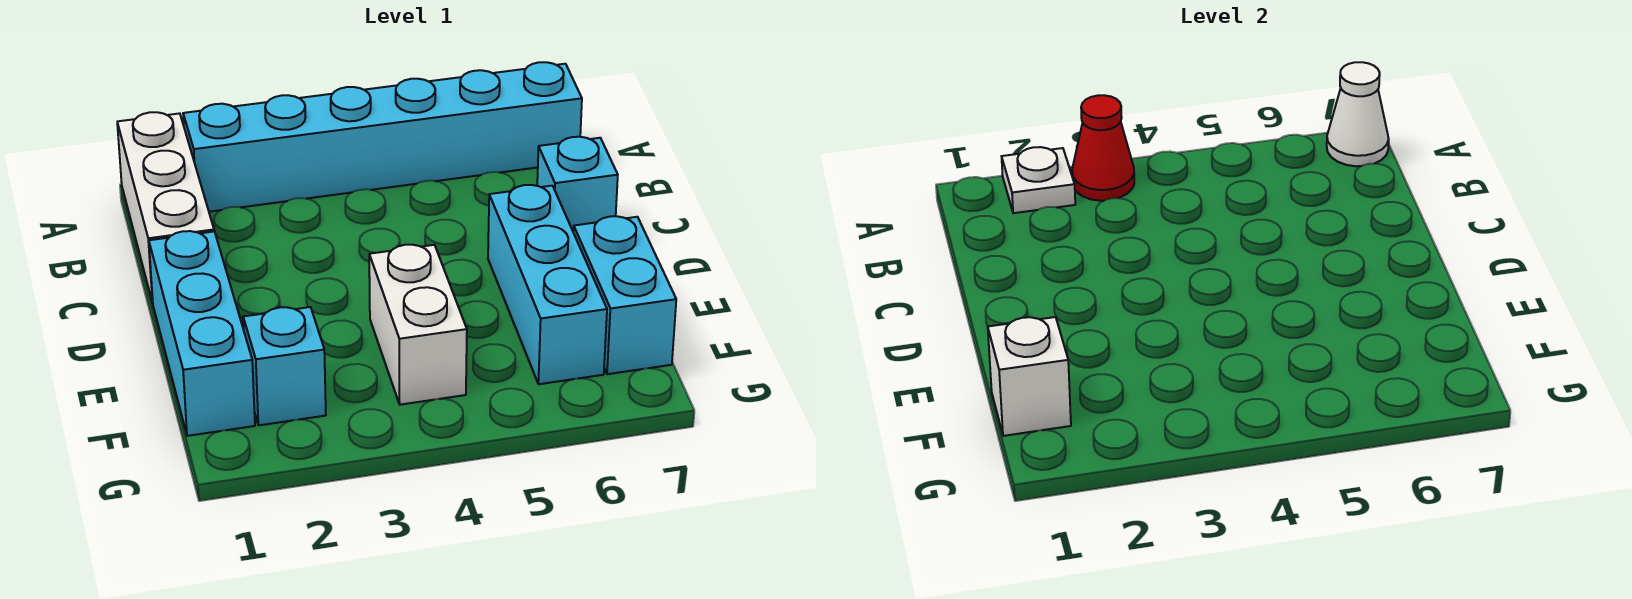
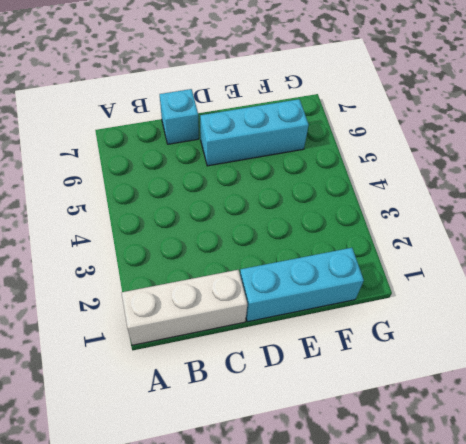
none -> cyan brick A2:A7 level 1
none -> white brick E4:F4 level 1
none -> cyan brick E7:F7 level 1

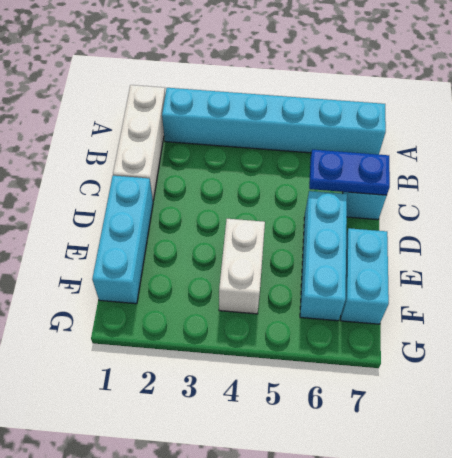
blue plate C6:C7 level 2 -> none
none -> cyan brick F2 level 1
none -> white plate A2 level 2
none -> red cone A3 level 2

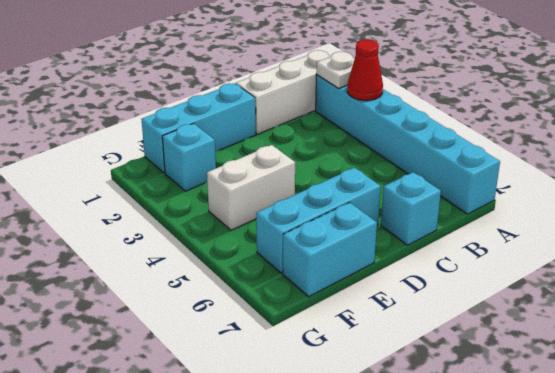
none -> white cone A7 level 2
none -> white brick F1 level 2

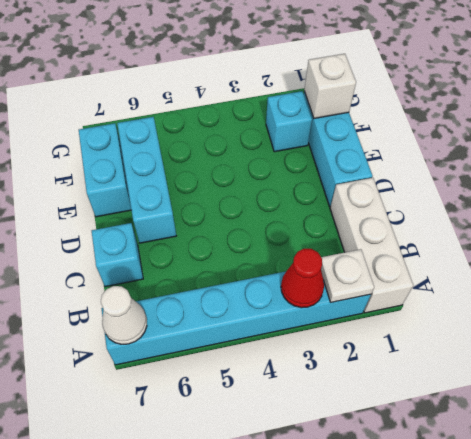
none -> white brick E4:F4 level 1

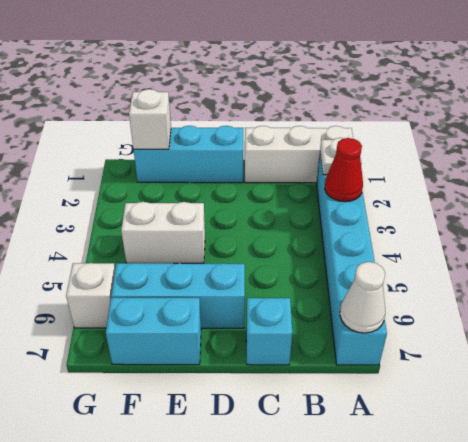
white brick G6 level 1 -> none
none -> cyan brick F2 level 1

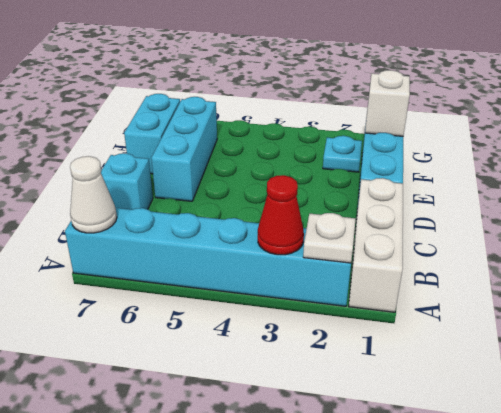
cyan plate F2 level 1 -> cyan brick F2 level 1
none -> white brick E4:F4 level 1

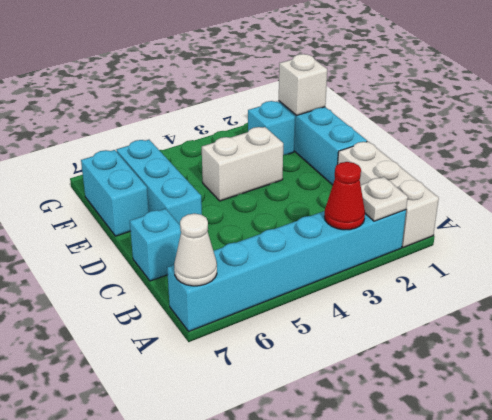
white brick E3:E4 level 1 -> white brick E4:F4 level 1

